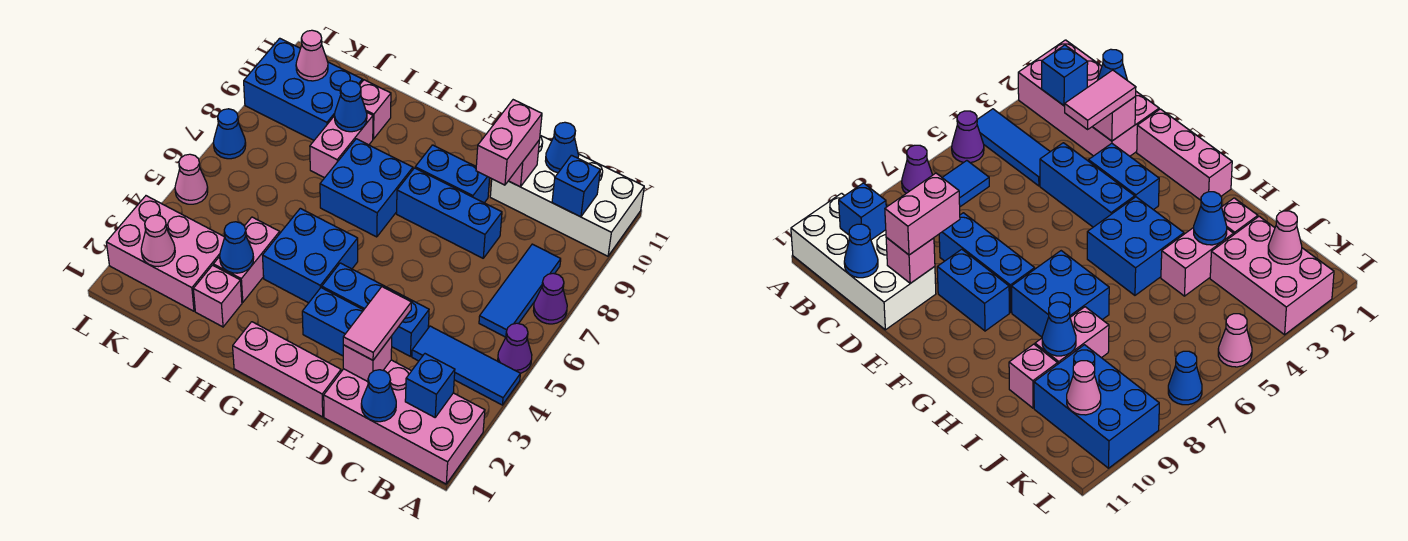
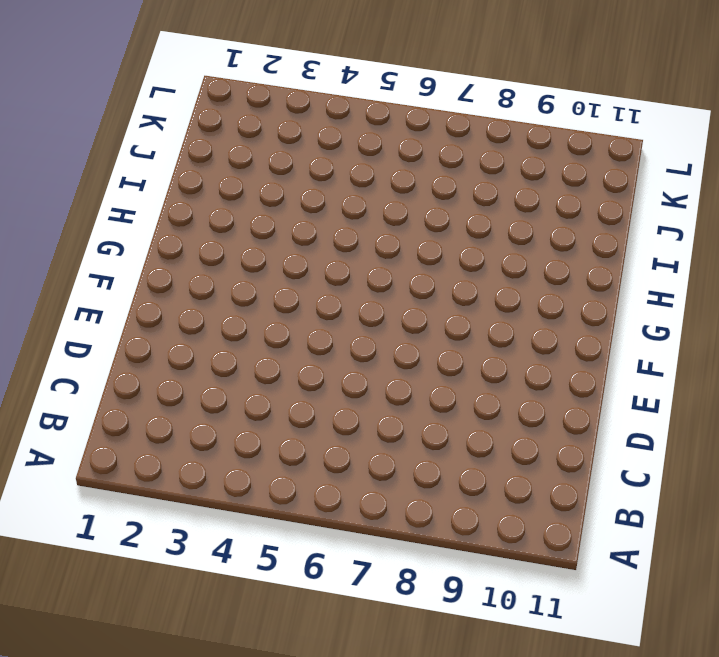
none -> pink brick A1:D2 level 1
none -> blue tile A4:C4 level 1
none -> purple cone A5 level 1
none -> purple cone A7 level 1

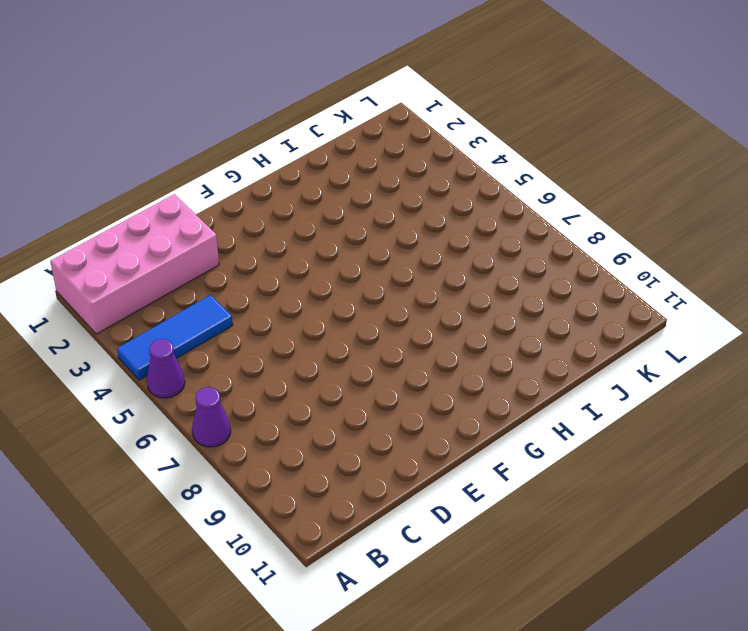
none -> white brick A10:D11 level 1
none -> blue tile B6:B8 level 1
none -> blue brick D4:F4 level 1
none -> blue brick D8:F8 level 1

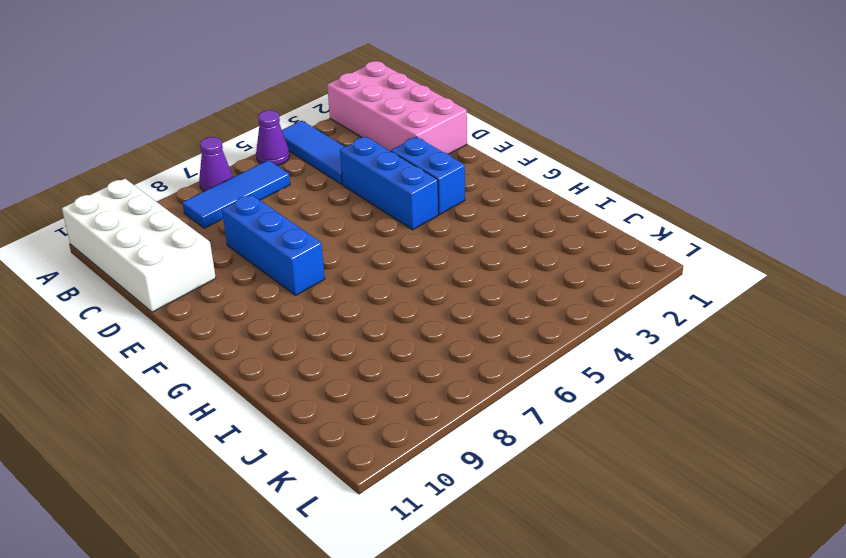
none -> pink brick E1:G1 level 1
none -> blue brick E9:F9 level 1
none -> blue brick G4:H5 level 1
none -> blue brick G7:H8 level 1

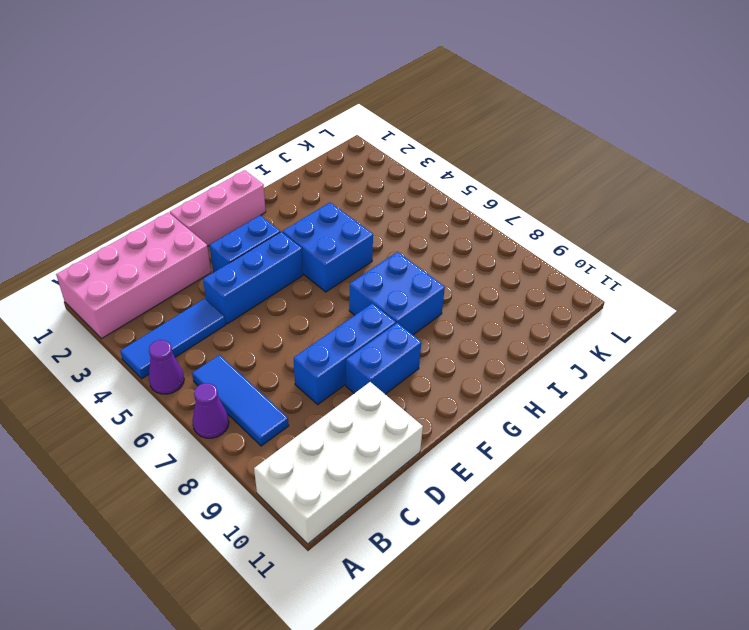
none -> pink brick I2 level 1
none -> pink brick I3:I4 level 1
none -> pink brick I8:I9 level 1
none -> pink brick I10 level 1

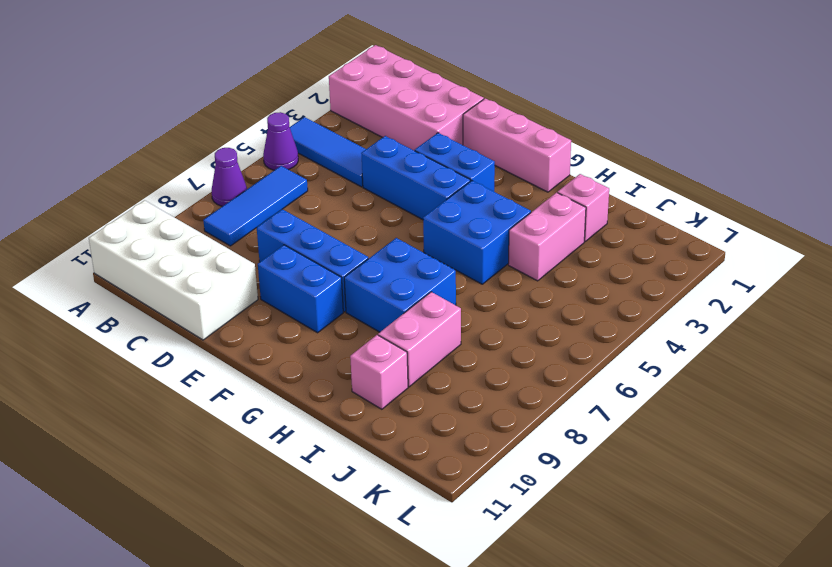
none -> pink brick J2:L3 level 1
none -> blue brick J9:L10 level 1
none -> pink cone L5 level 1
none -> blue cone L7 level 1

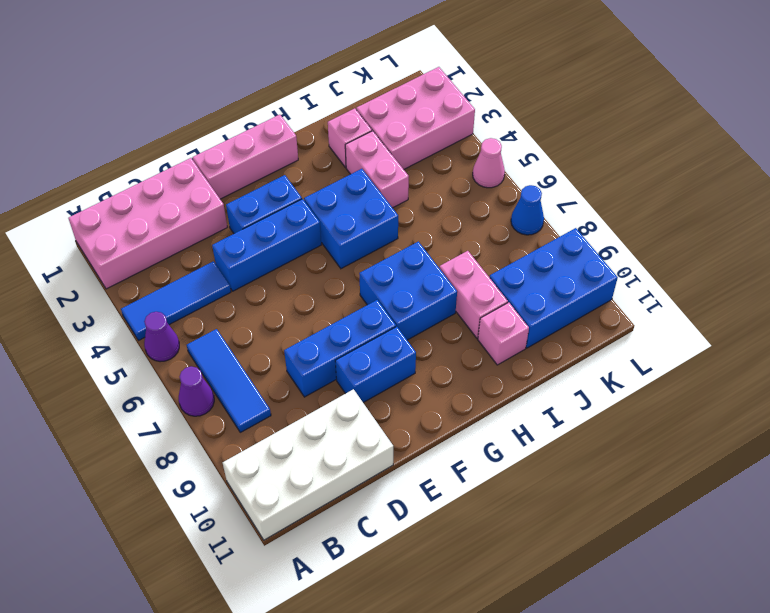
none -> blue brick B2 level 2
none -> blue brick B10 level 2
none -> blue cone C1 level 2
none -> blue cone C11 level 2

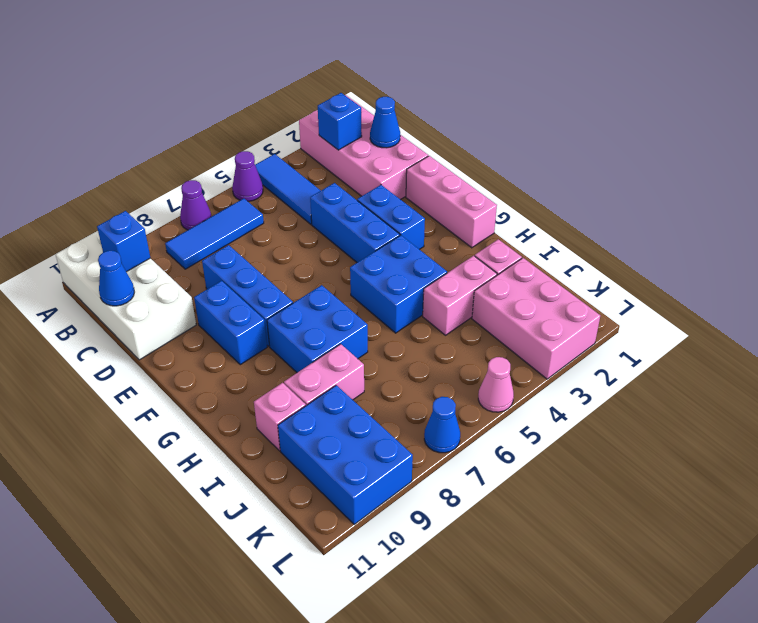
none -> pink brick D2 level 2
none -> pink brick D10 level 2
none -> blue cone I3 level 2
none -> blue cone I9 level 2

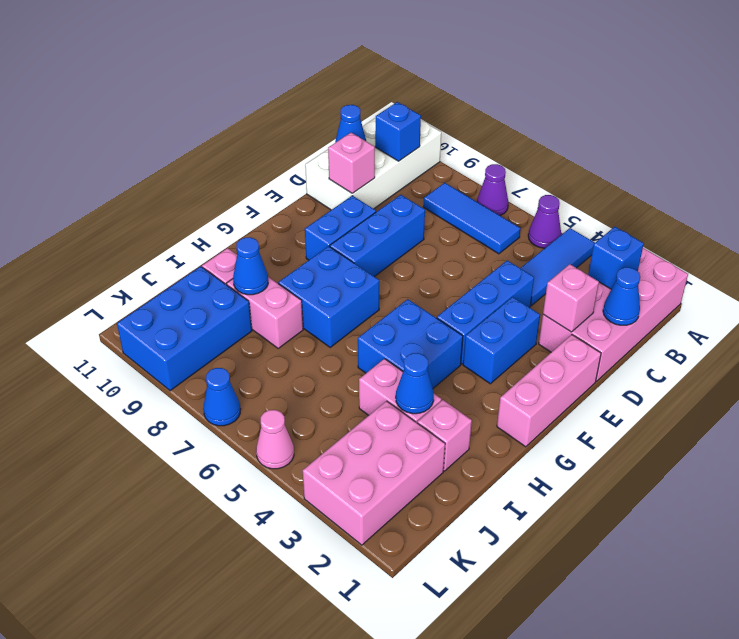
none -> pink cone K2 level 2
none -> pink cone K10 level 2
none -> pink tile D2:D3 level 3
none -> pink brick D9:D10 level 3

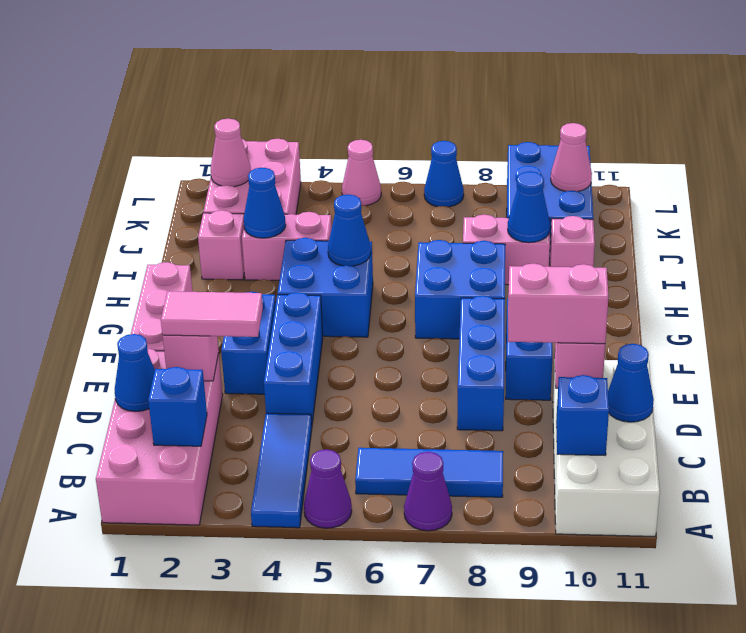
blue cone H5 level 2 -> none

